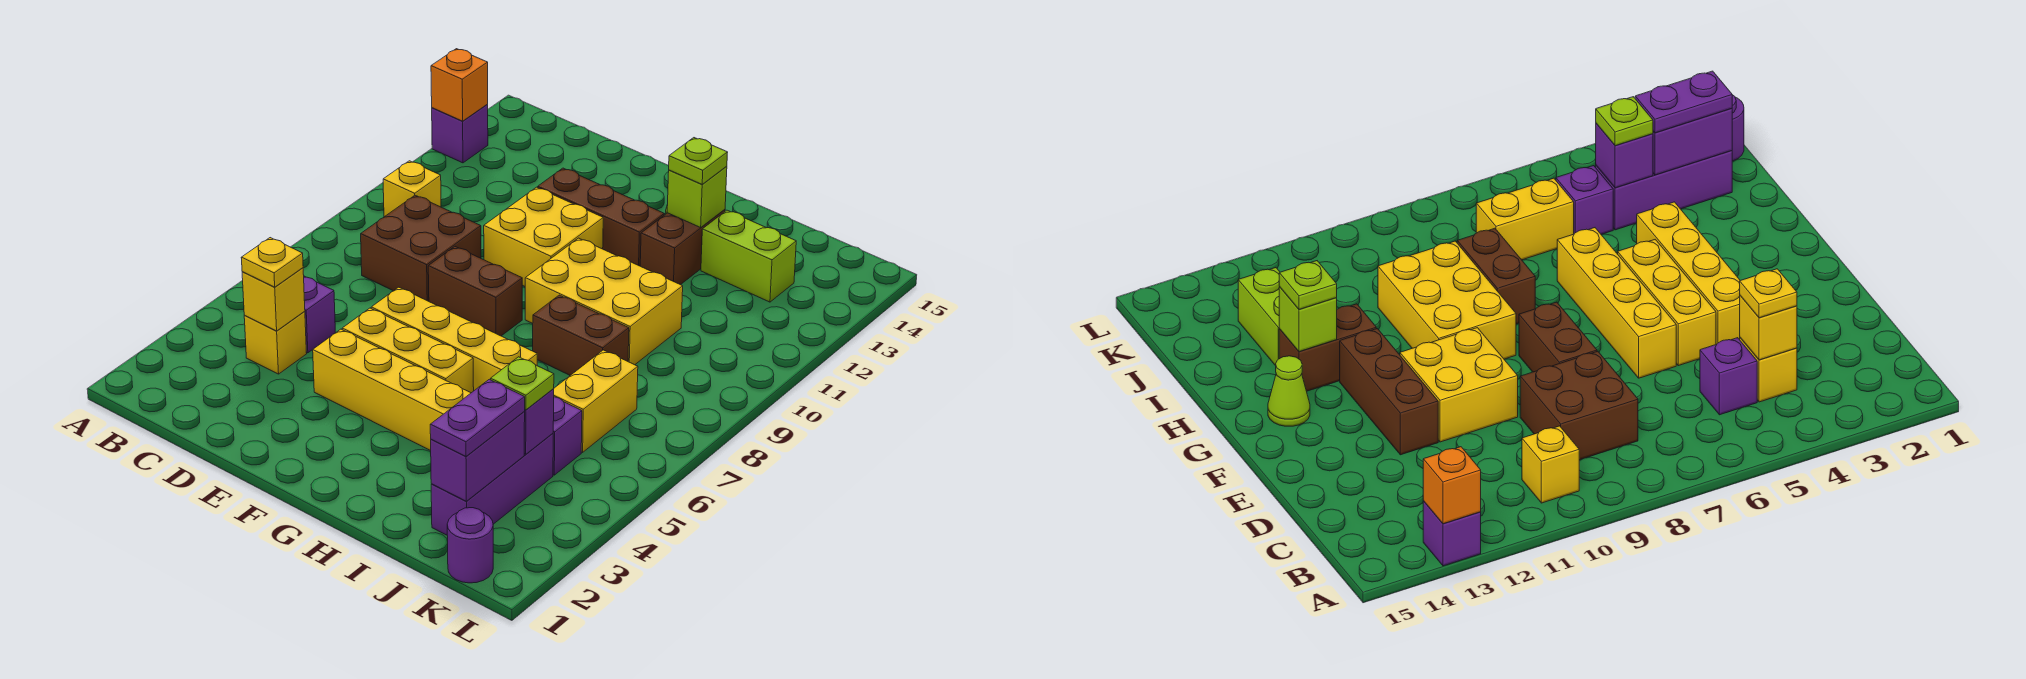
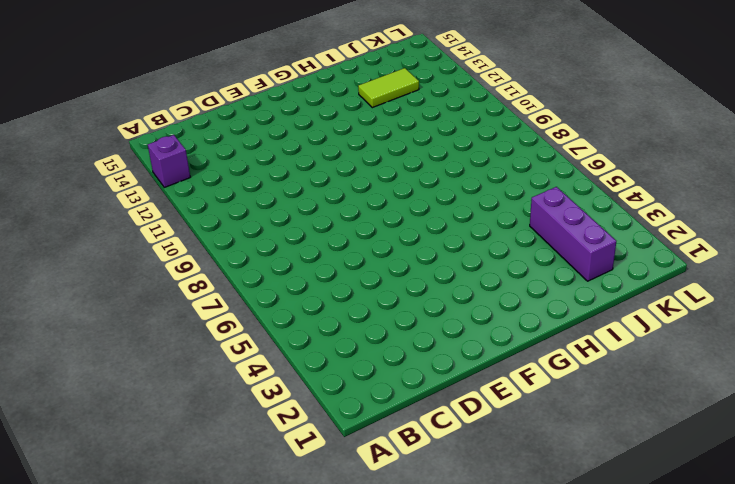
lime tile I13:J13 level 1 -> lime brick I13:J13 level 1
none -> yellow brick B10 level 1
none -> yellow brick C4 level 1
none -> purple brick C5 level 1

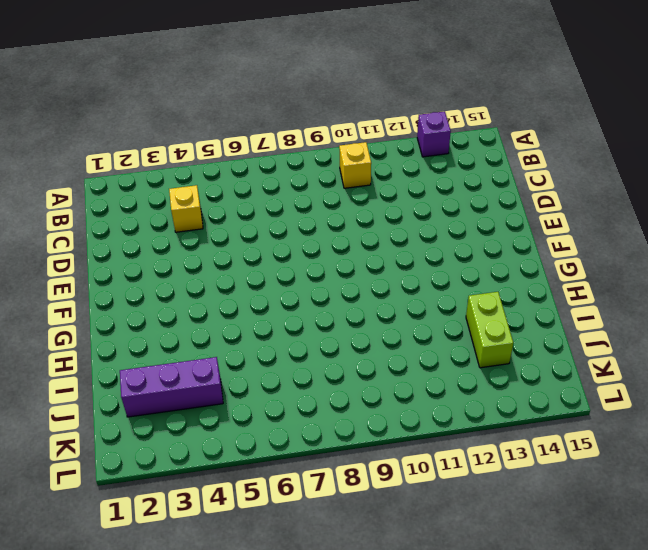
none -> purple brick C5 level 1
none -> brown brick C8:D9 level 1
none -> yellow brick E4:H4 level 1

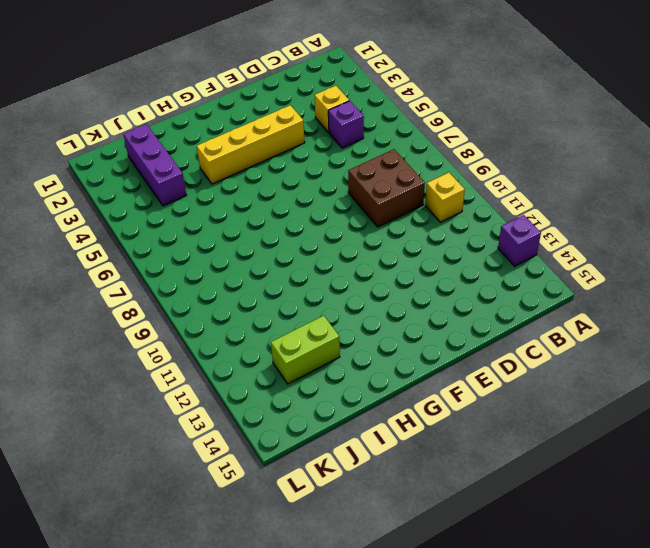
none -> yellow brick E5:G5 level 1
none -> yellow brick E6:H6 level 1
none -> brown brick E8:F8 level 1

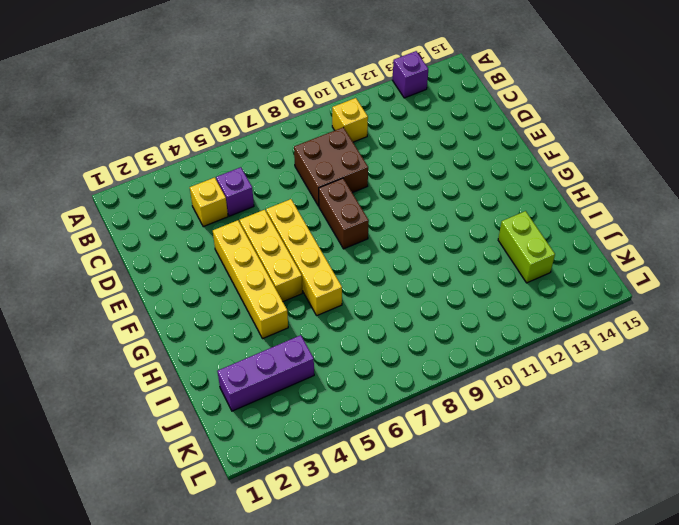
none -> yellow brick E10:F11 level 1
none -> brown brick E12:G12 level 1
none -> yellow brick G9:I10 level 1

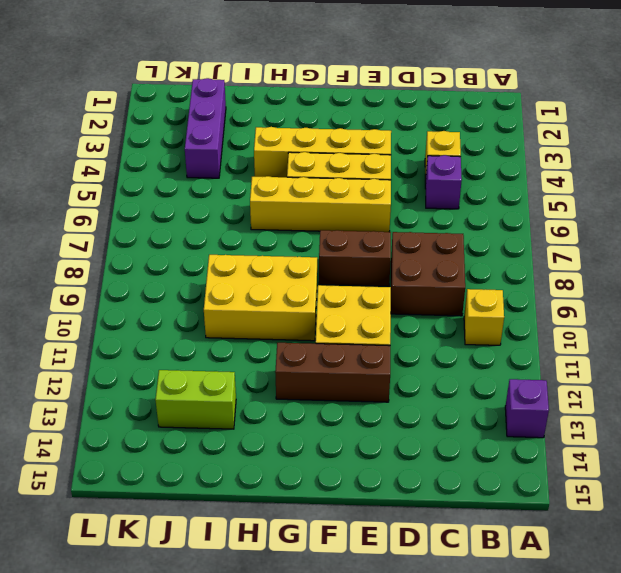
none -> lime cone G14 level 1
none -> brown brick H8:I8 level 1
none -> brown brick H12:H13 level 1

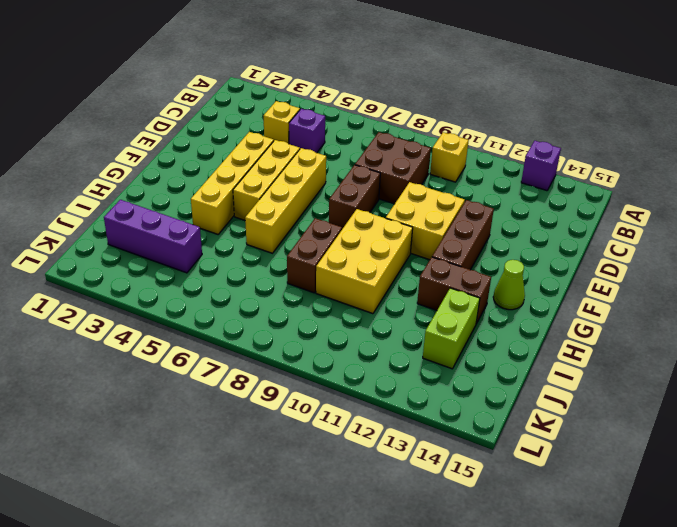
none -> purple brick J5 level 1
none -> yellow brick J6:J7 level 1
none -> purple round brick K1 level 1

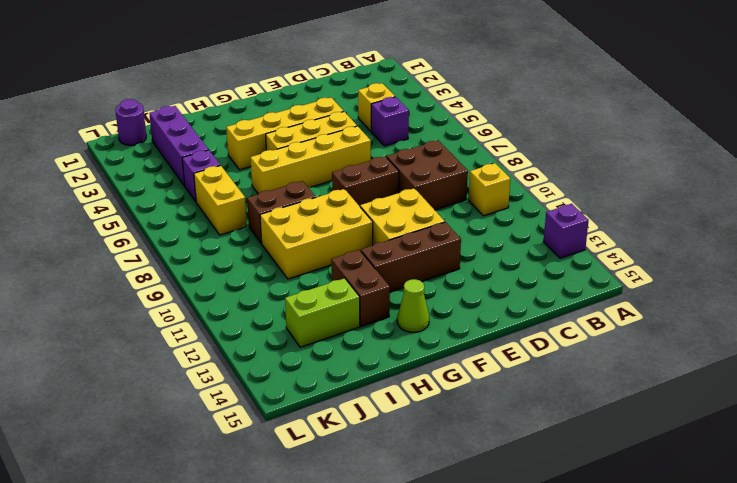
none -> orange brick A13 level 2
none -> yellow brick C4 level 2
none -> lime brick H13 level 2

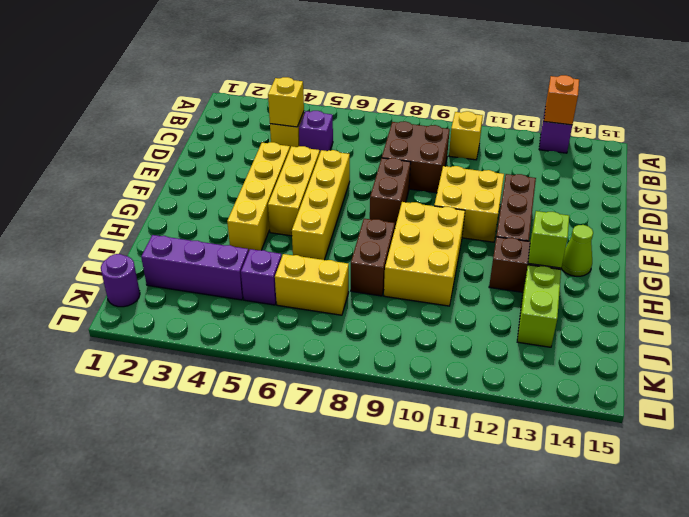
none -> purple brick J2:J3 level 2
none -> purple brick J4 level 2
none -> yellow plate C4 level 3

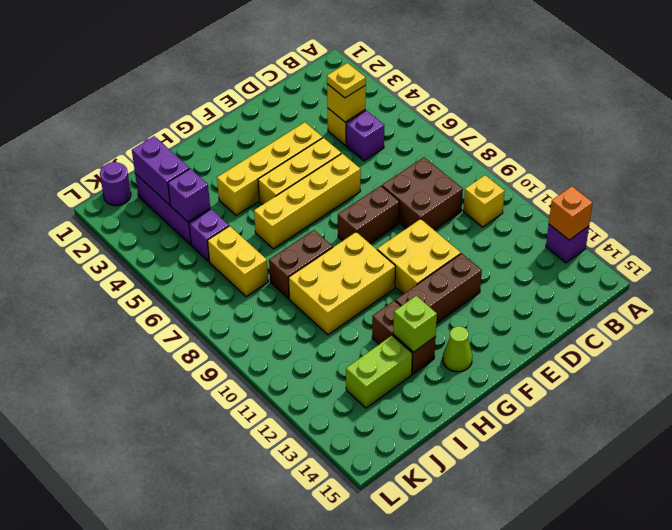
none -> lime plate H13 level 3
none -> purple plate J2:J3 level 3
none -> lime plate J4 level 3

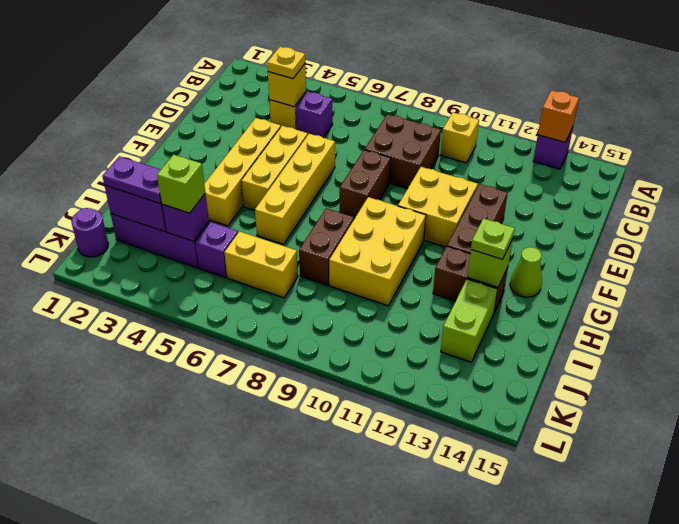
lime brick J4 level 3 -> lime plate J4 level 3

